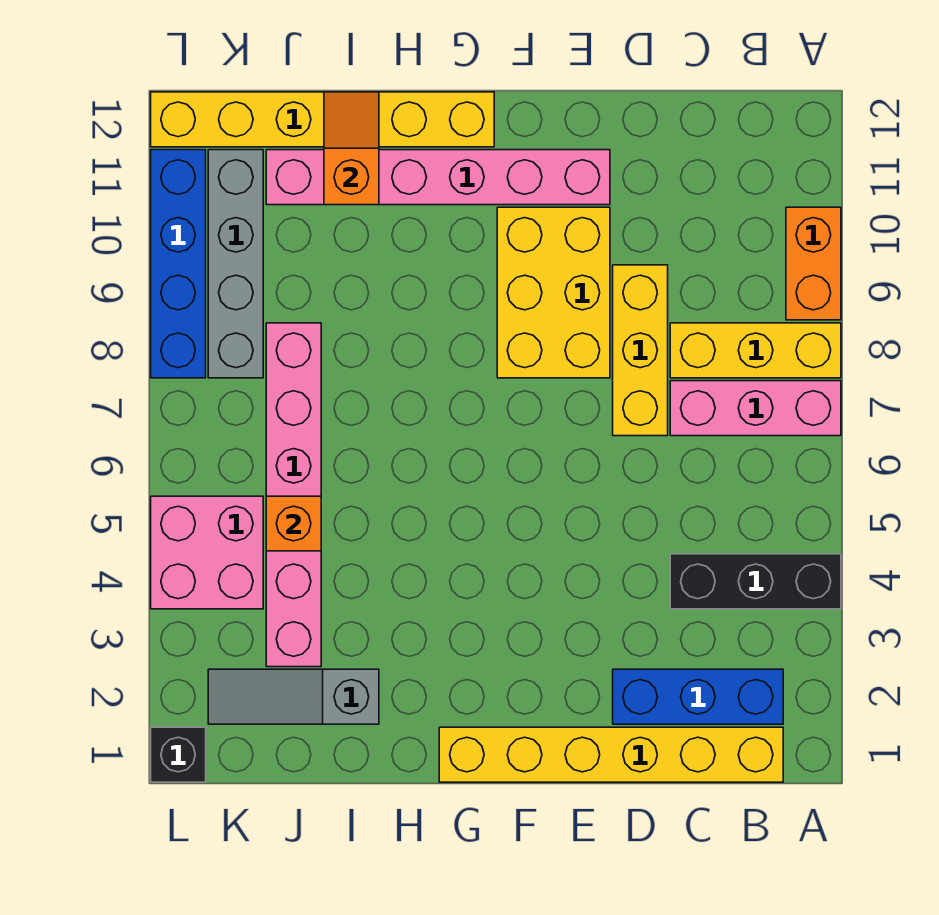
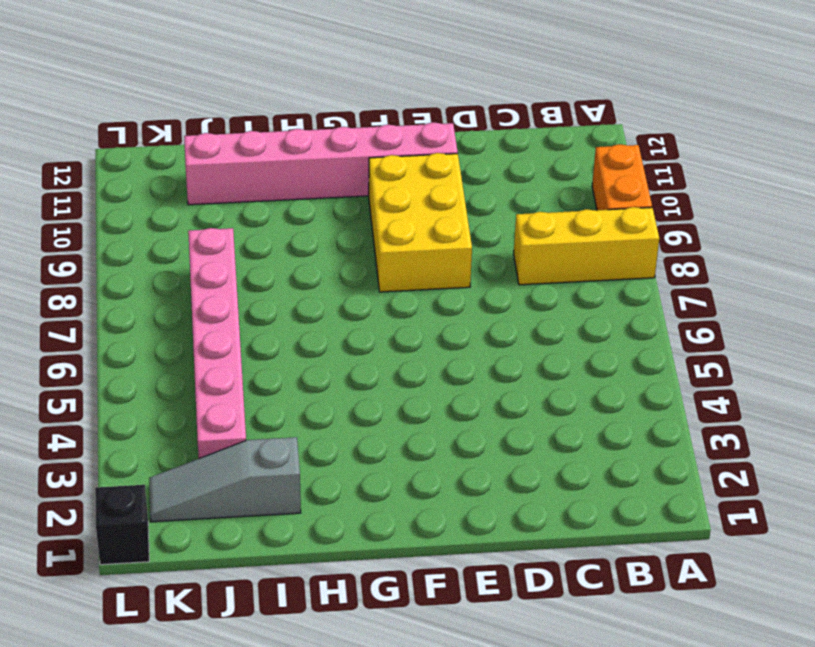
none -> black brick A4:C4 level 1
none -> pink brick A7:C7 level 1
none -> yellow brick B1:G1 level 1

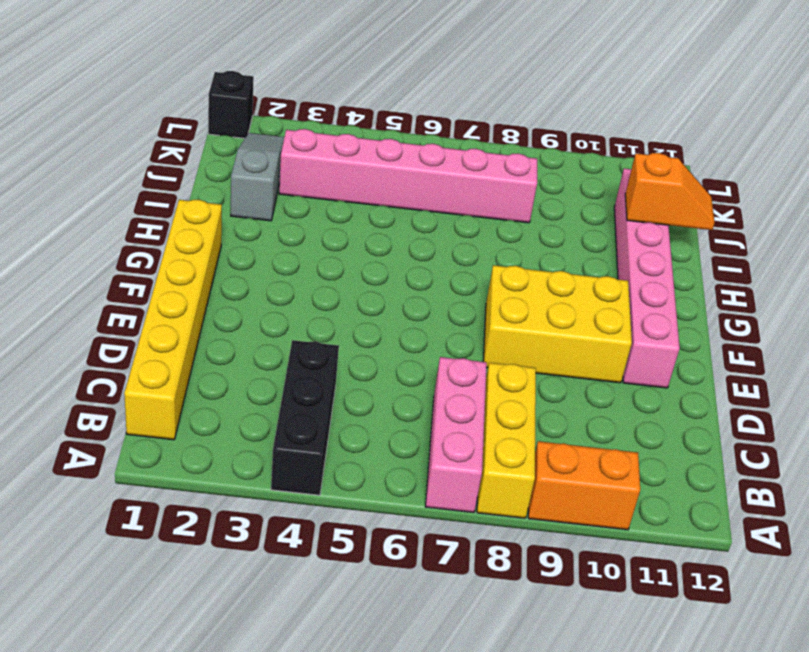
none -> blue brick B2:D2 level 1
none -> yellow brick D7:D9 level 1
none -> yellow brick G12:L12 level 1

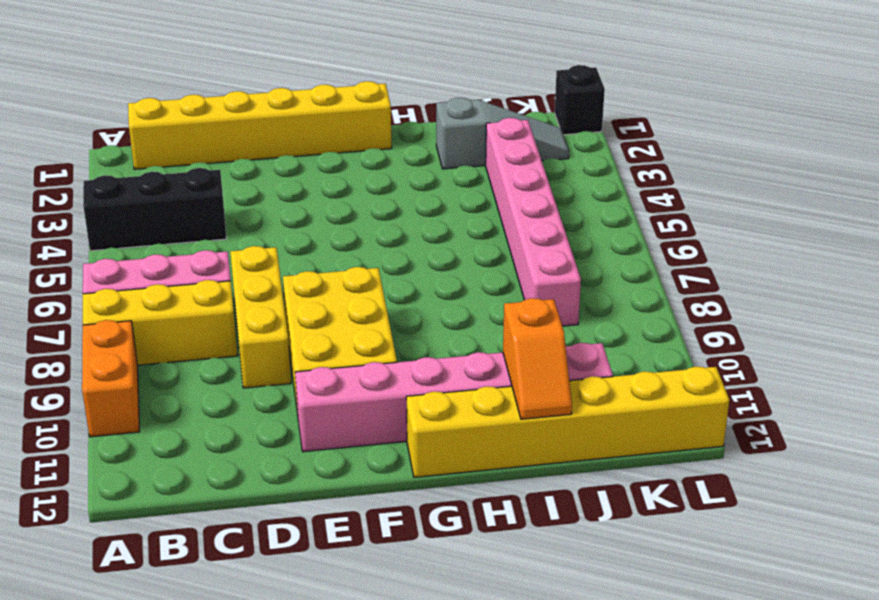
none -> blue brick B2:D2 level 1
none -> pink brick K4:L5 level 1
none -> grey brick K8:K11 level 1

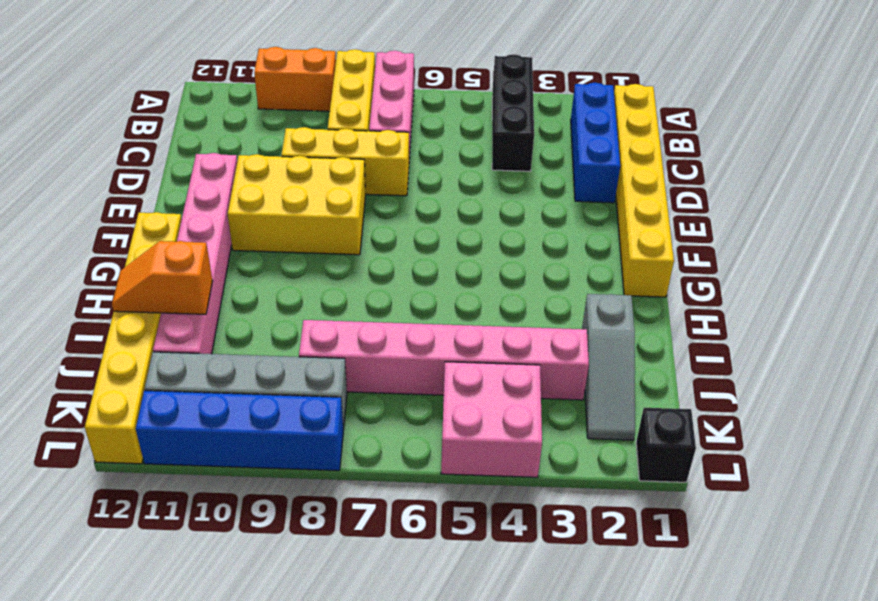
none -> orange brick J5 level 2

